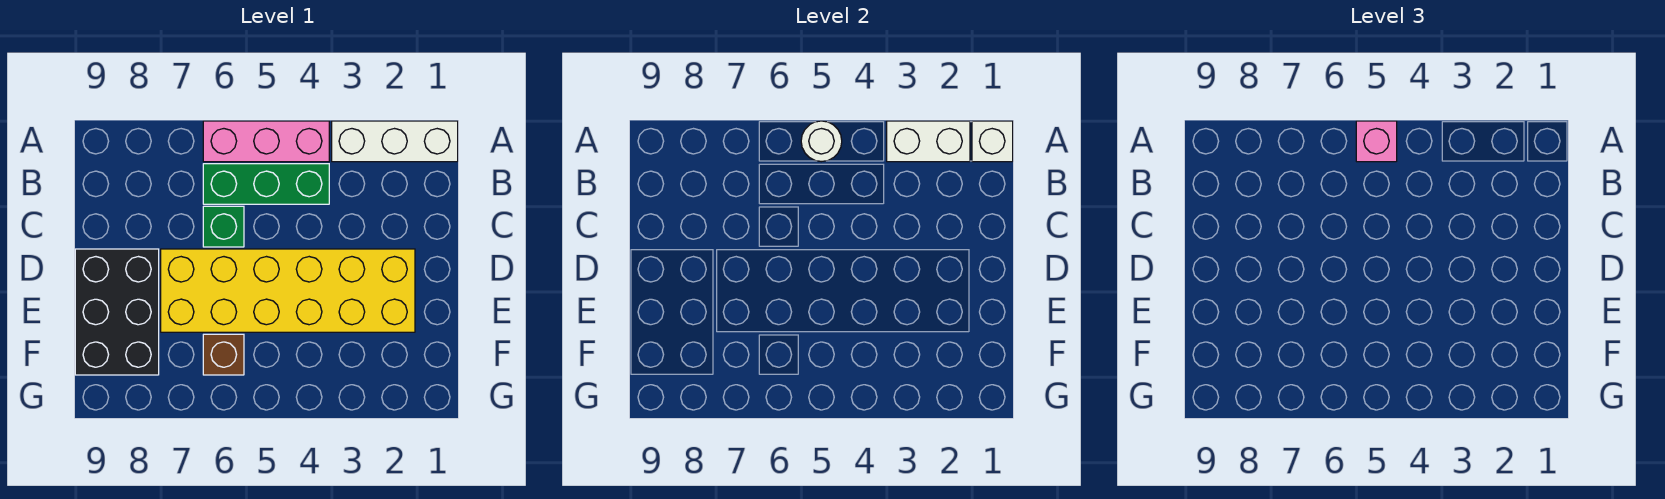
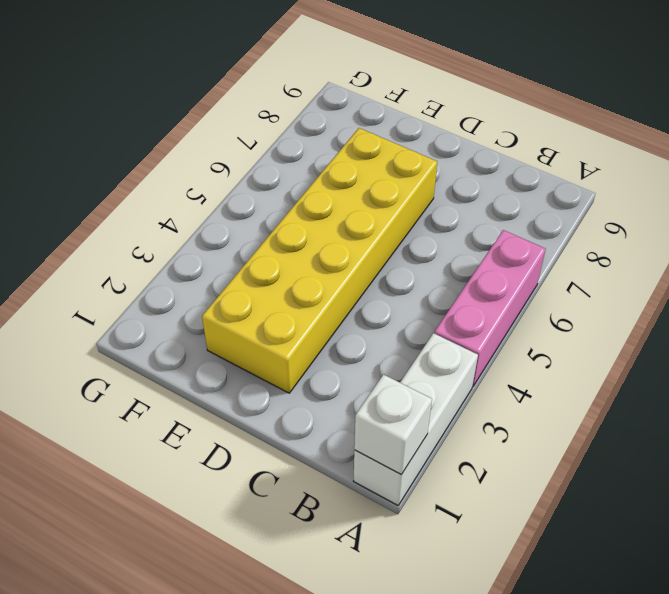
none -> green brick B4:B6 level 1
none -> green brick C6 level 1

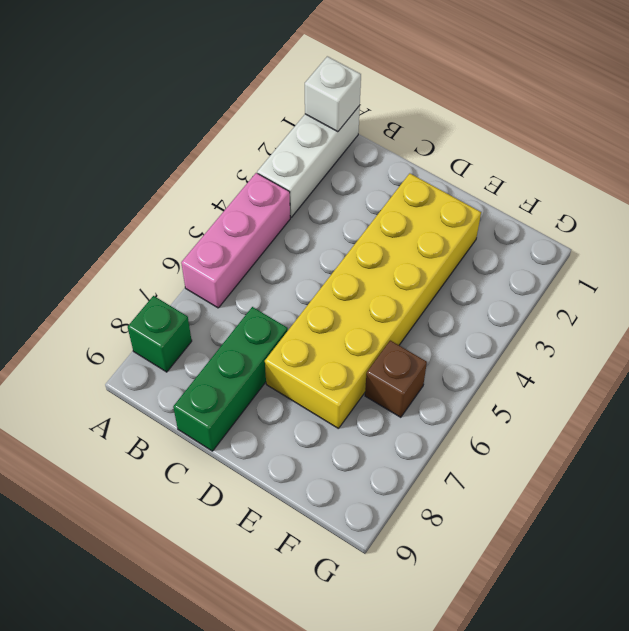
green brick A8 level 1 -> green brick C6 level 1
green brick C7:C9 level 1 -> green brick B4:B6 level 1
none -> black brick D8:F9 level 1
none -> white brick A2:A3 level 2

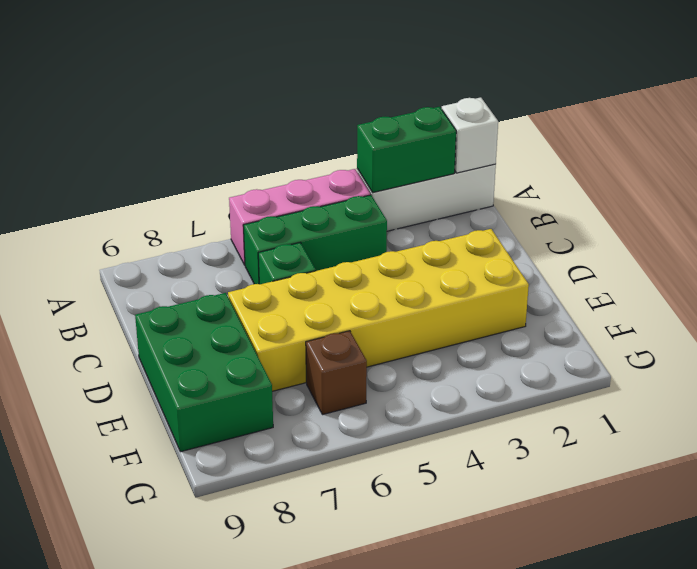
green brick A2:A3 level 2 -> white brick A2:A3 level 2
green brick D8:F9 level 1 -> black brick D8:F9 level 1
none -> white round brick A5 level 2
none -> pink brick A5 level 3

